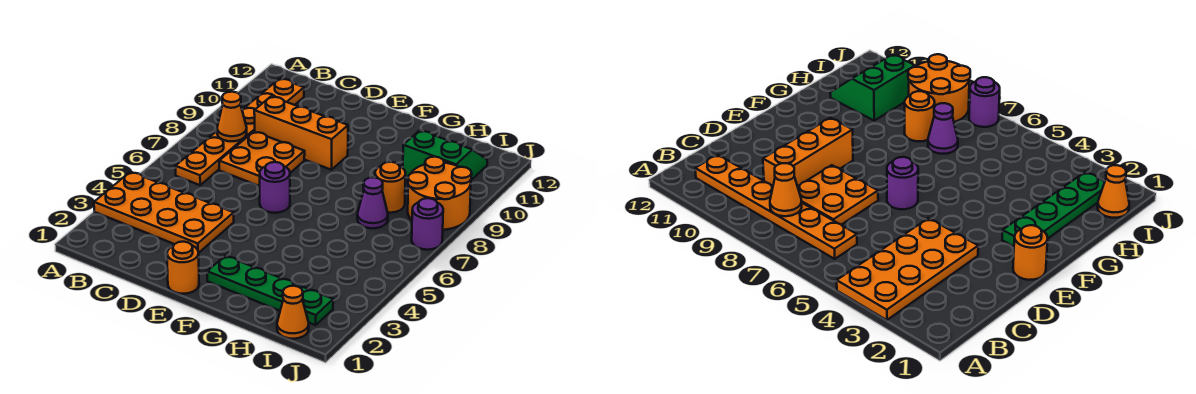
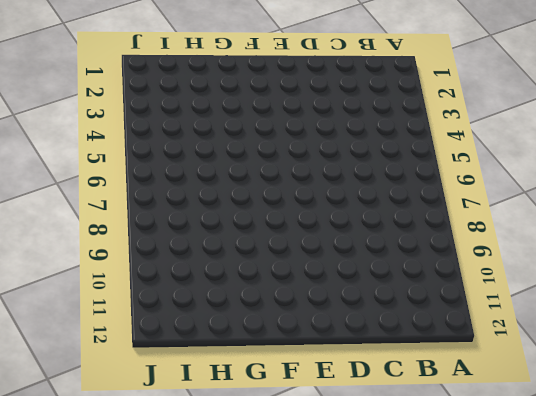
none -> orange plate A3:D4 level 1
none -> orange plate B6:B11 level 1
none -> orange plate C7:D8 level 1

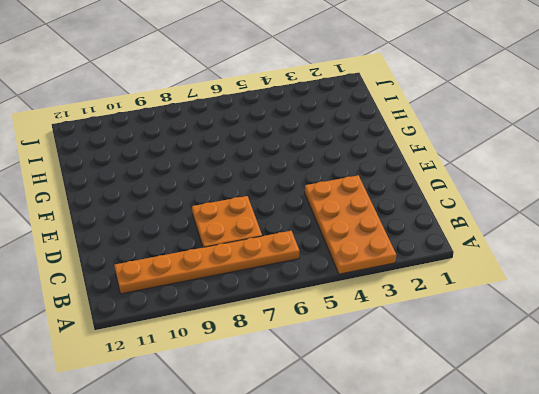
none -> orange brick C9:E9 level 1
none -> orange round brick E1 level 1
none -> purple round brick E6 level 1

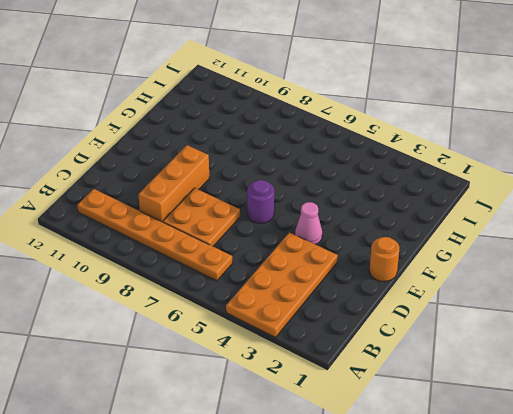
pink cone E4 level 1 -> none
none -> green plate F2:I2 level 1
none -> purple cone H7 level 1
none -> orange round brick H8 level 1

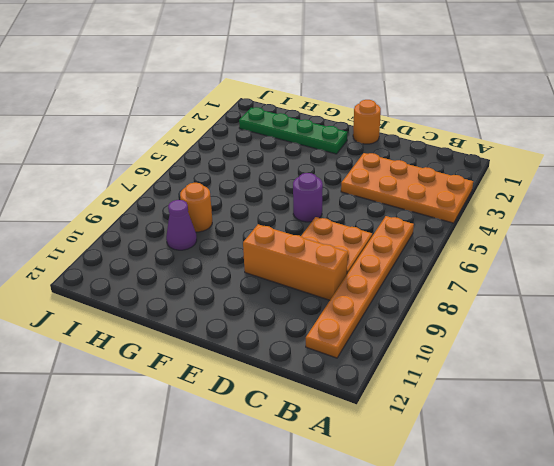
purple cone H9 level 1 -> purple cone H7 level 1
none -> green slope H10:I11 level 1 top 10
none -> orange cone I1 level 1
none -> orange round brick I8:J9 level 1

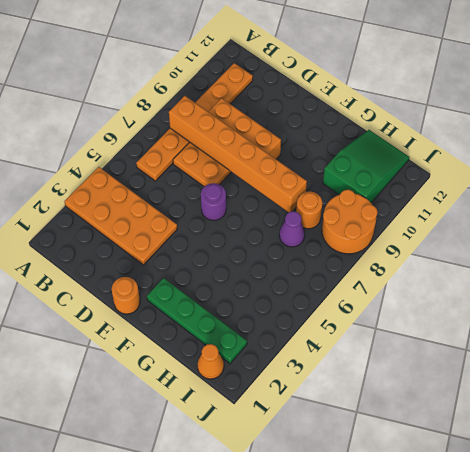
orange brick B8:G8 level 2 -> orange cone B8 level 2
green slope H10:I12 level 1 top 10 -> green slope H10:I11 level 1 top 10
none -> purple round brick J7 level 1

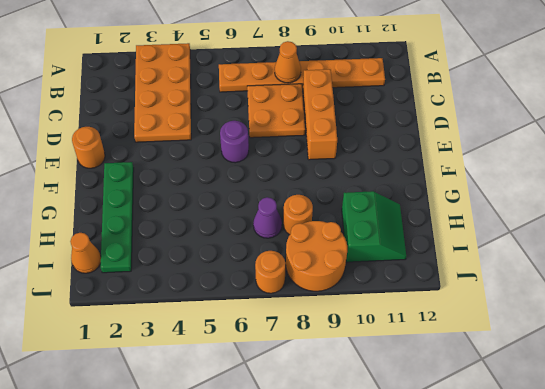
orange round brick J7 level 1 -> purple round brick J7 level 1

